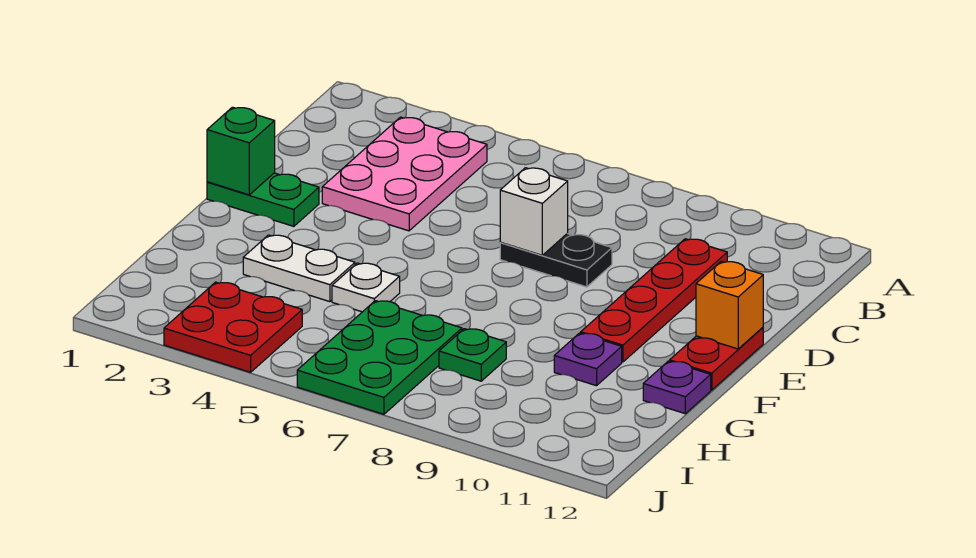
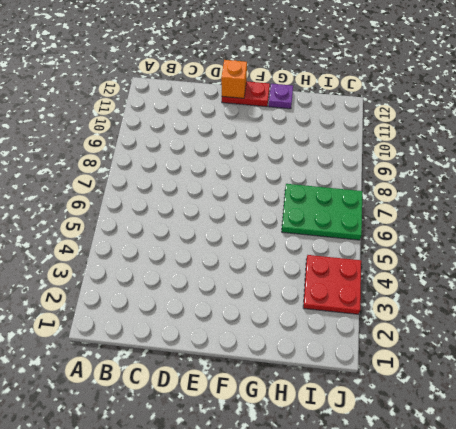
none -> pink plate B3:D4 level 1
none -> red plate C10:F10 level 1
none -> black plate D7:D8 level 1

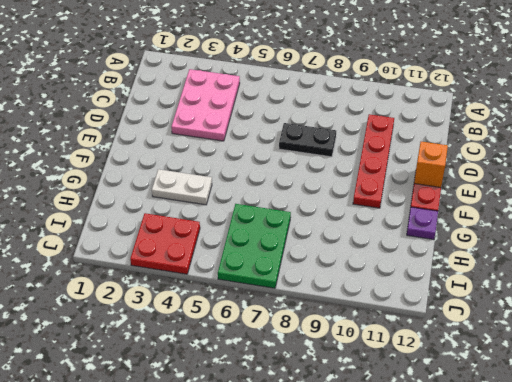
none -> green plate E1:E2 level 1
none -> white plate G5 level 1
none -> purple plate G10 level 1

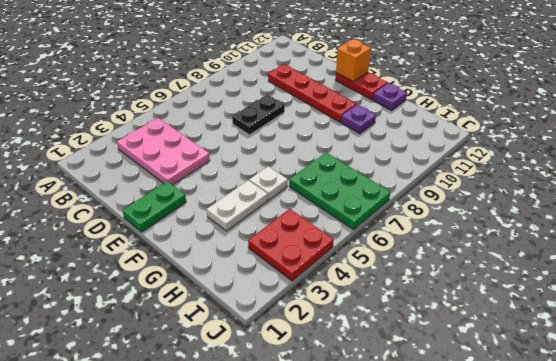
none -> green plate H8 level 1
none -> white brick D7 level 2
none -> green brick E1 level 2

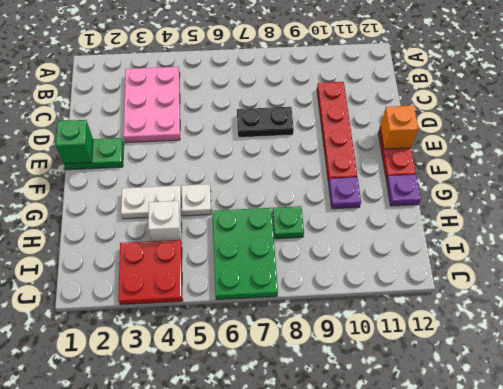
white brick H4 level 1 -> white brick D7 level 2

